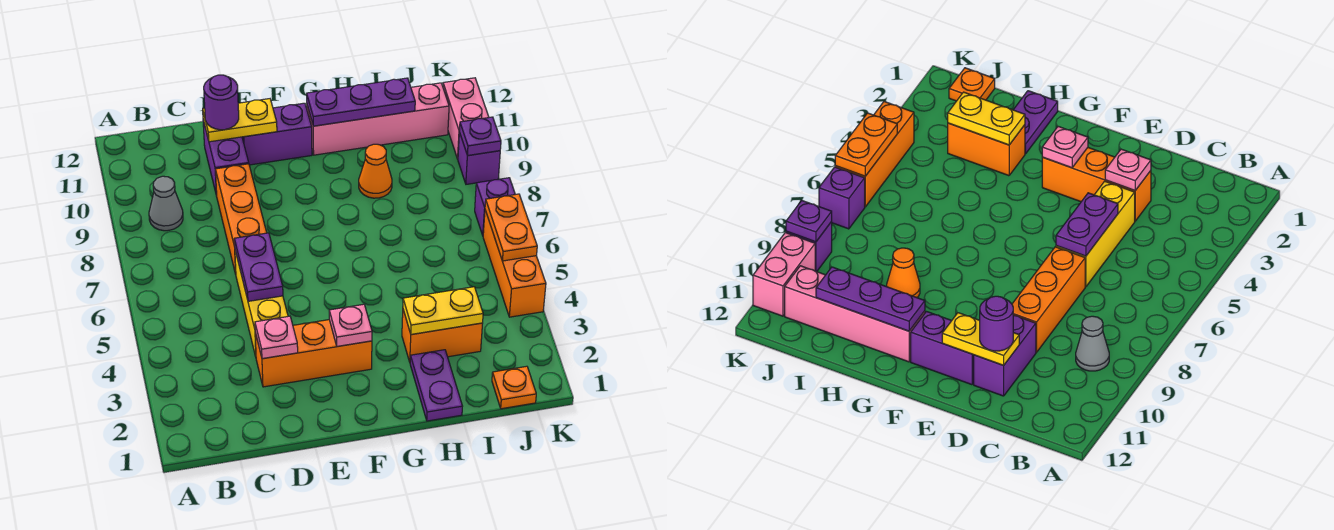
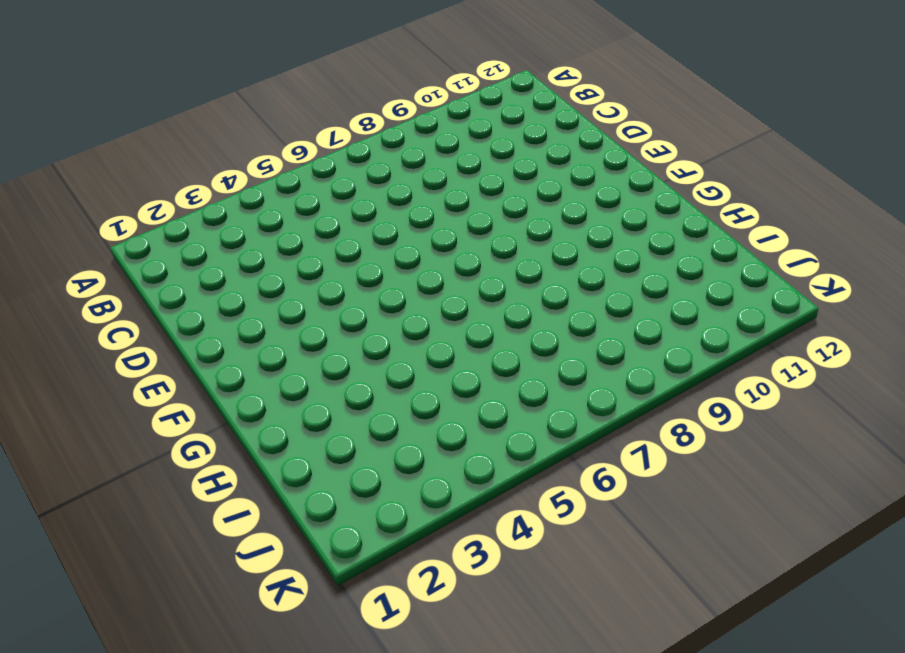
none -> grey cone B9 level 1
none -> orange brick D3:F3 level 1
none -> yellow brick D4:D6 level 1

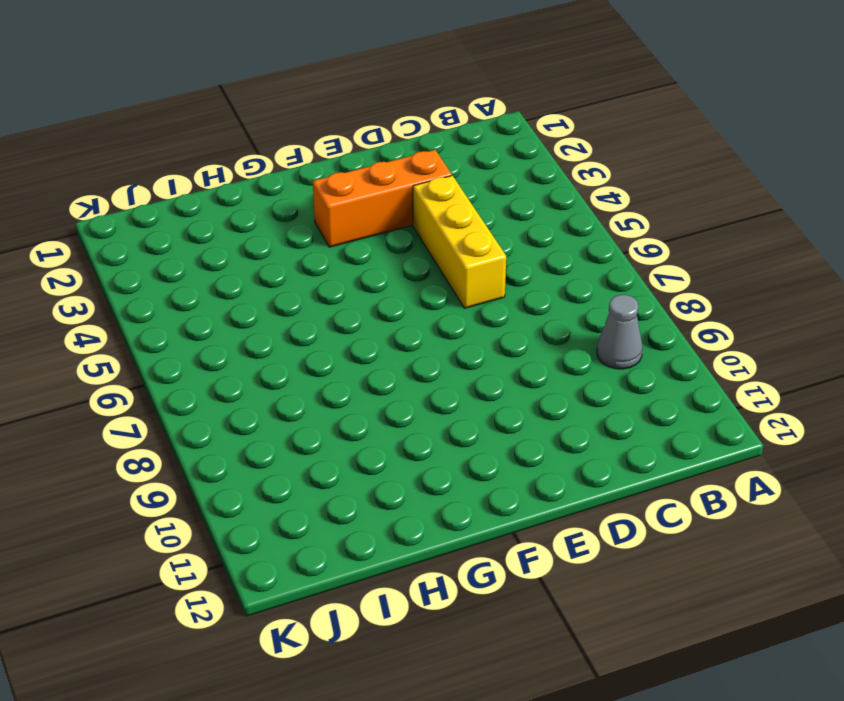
none -> orange brick D7:D9 level 1
none -> purple brick D10:D11 level 1
none -> purple brick E11:F11 level 1

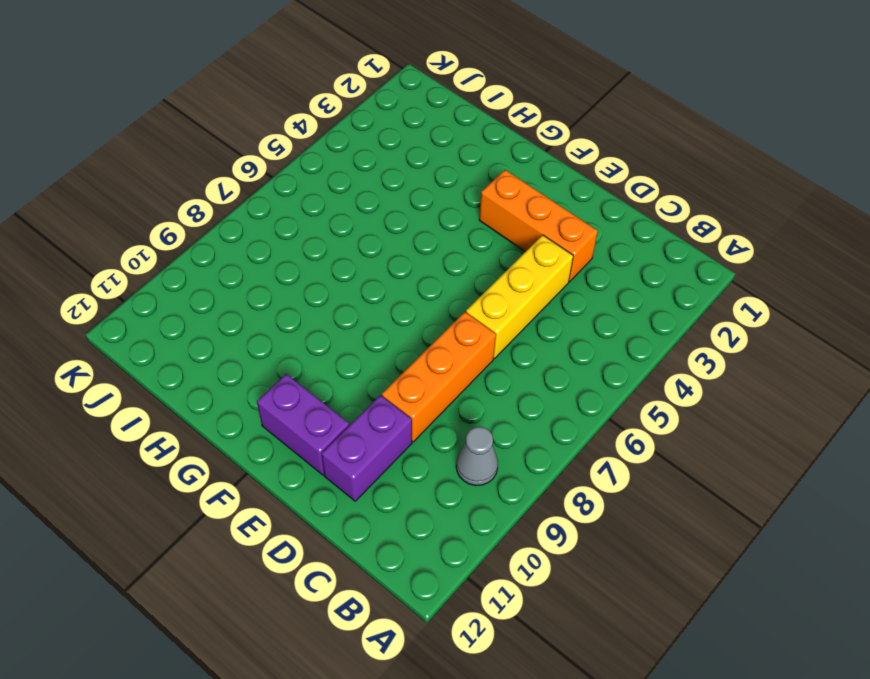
none -> pink brick G11:J11 level 1
none -> purple plate H1:H2 level 1
none -> orange brick H3:I3 level 1

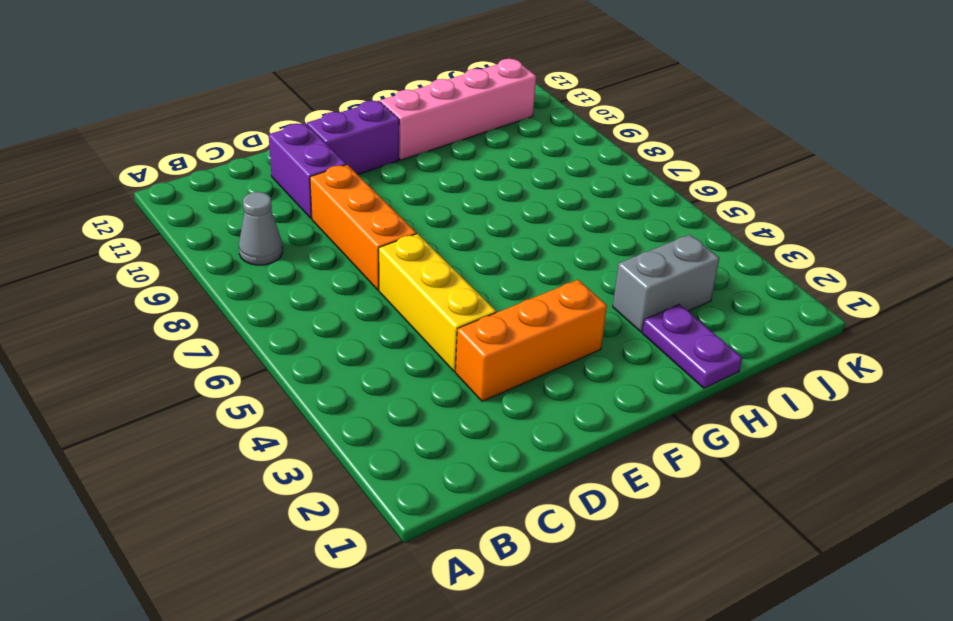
grey brick H3:I3 level 1 -> orange brick H3:I3 level 1
none -> orange cone H9 level 1
none -> orange plate J1 level 1
none -> orange brick K4:K6 level 1

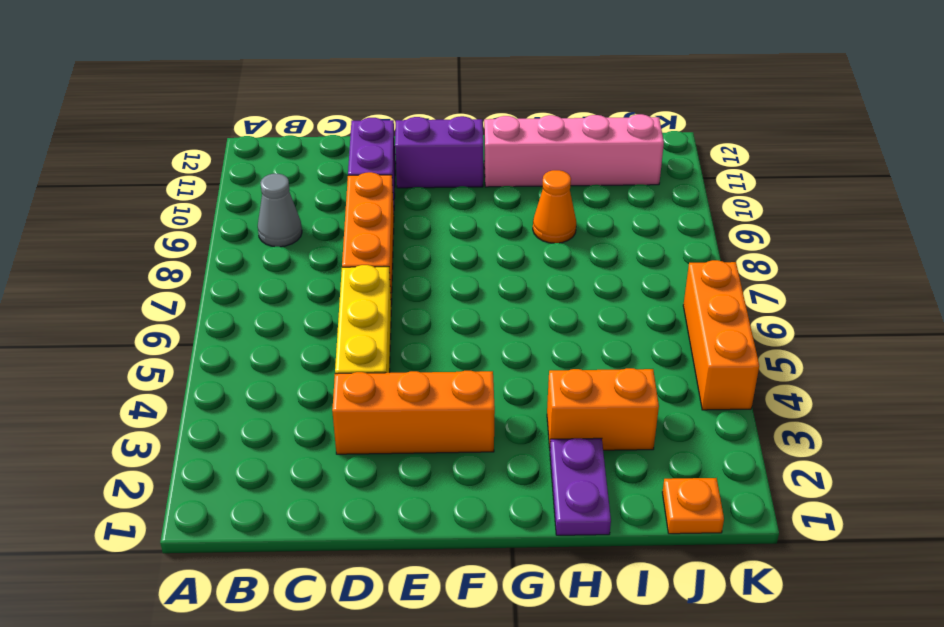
none -> purple brick K7 level 1
none -> purple brick K9 level 1
none -> pink brick K10:K11 level 1

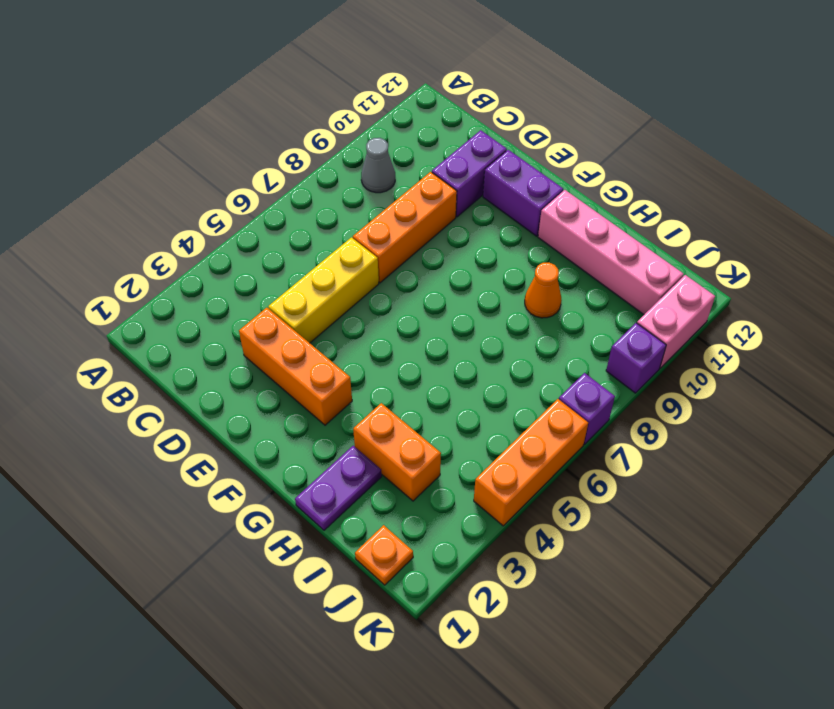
none -> pink plate D3 level 2
none -> purple plate D5:D6 level 2
none -> yellow plate D11:E11 level 2

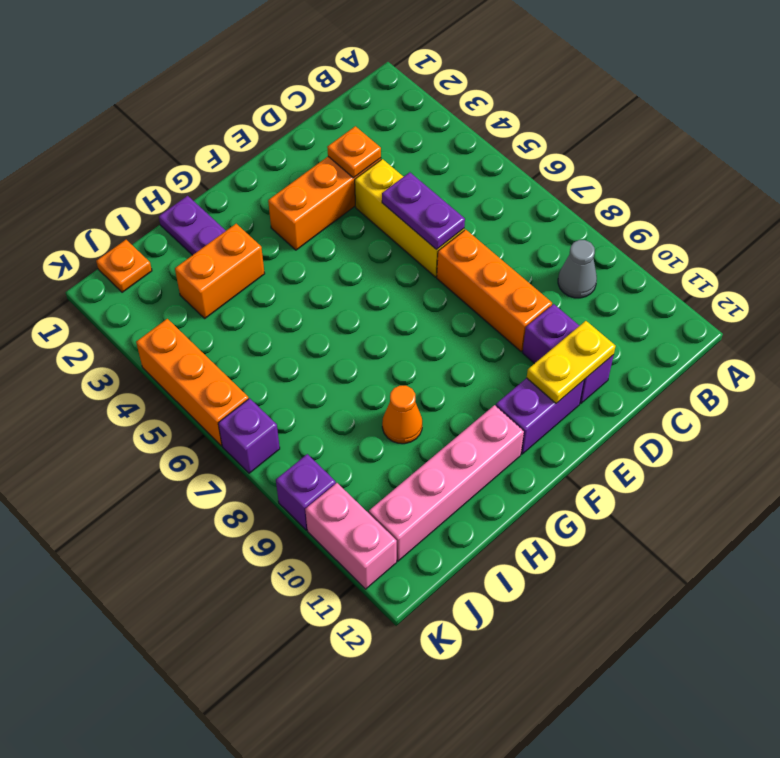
orange plate D3 level 2 -> pink plate D3 level 2
none -> pink plate F3 level 2
none -> purple plate G11:I11 level 2
none -> yellow plate H3:I3 level 2

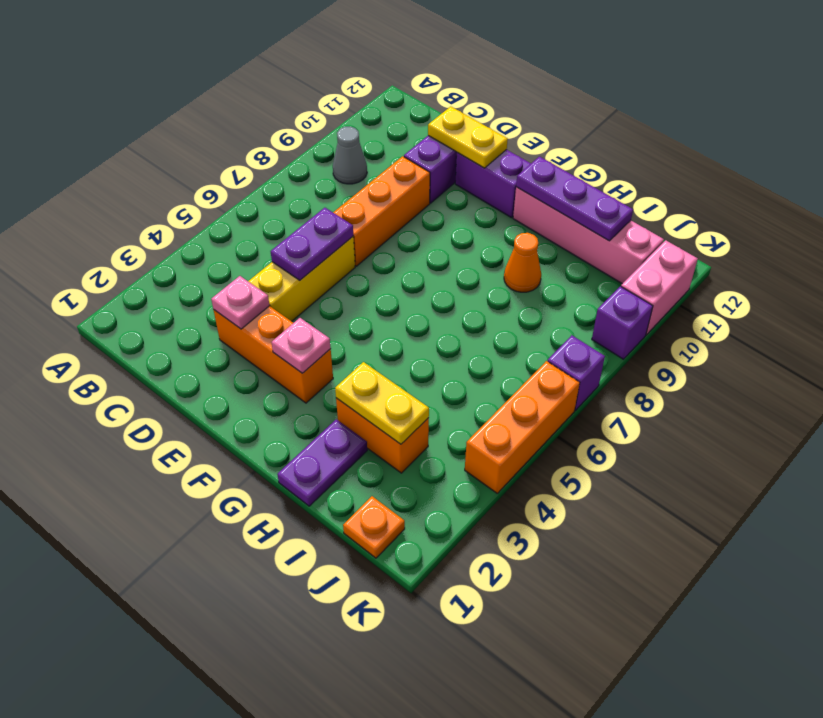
none -> orange plate K5:K6 level 2
none -> purple plate K9 level 2
none -> purple round brick D11 level 3

